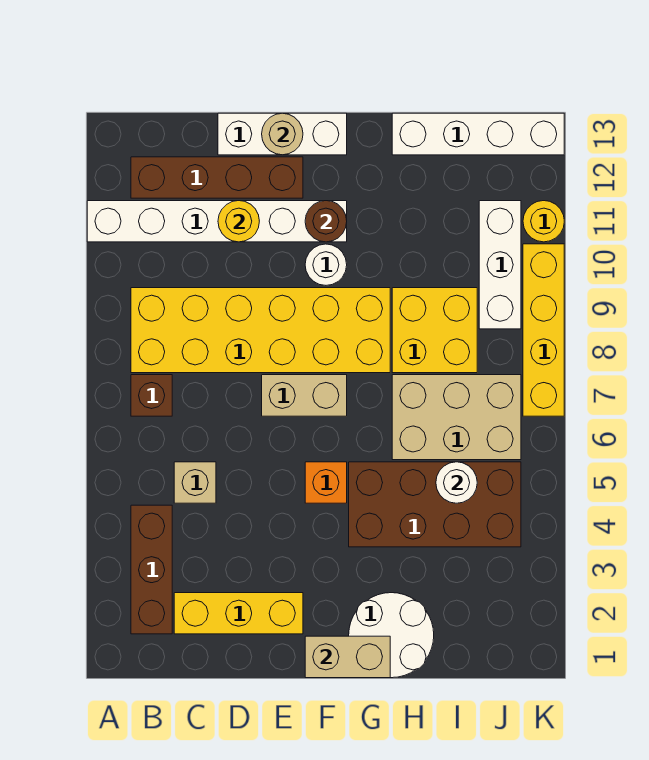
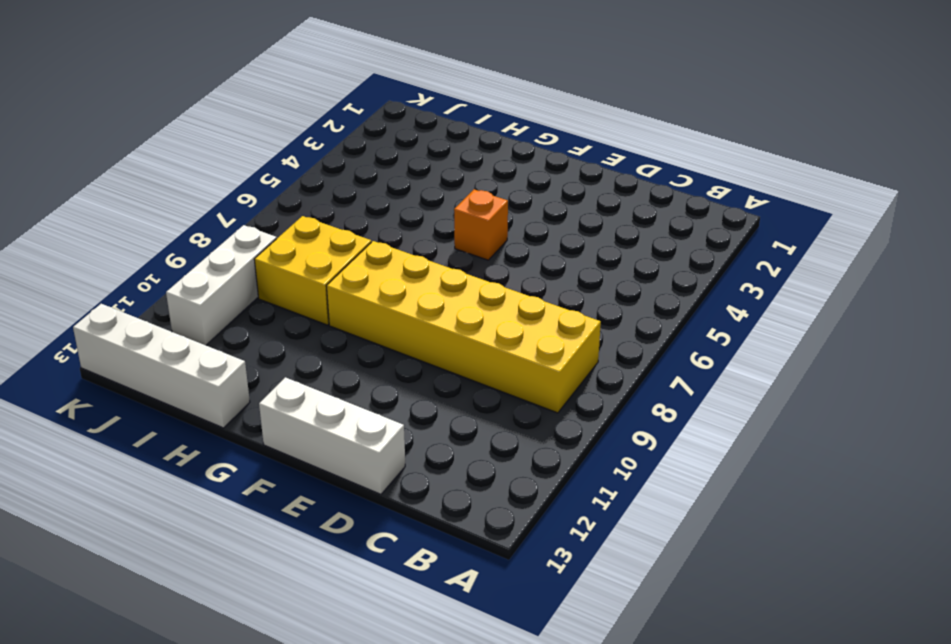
none -> white brick A11:F11 level 1
none -> brown brick B2:B4 level 1
none -> brown brick B7 level 1

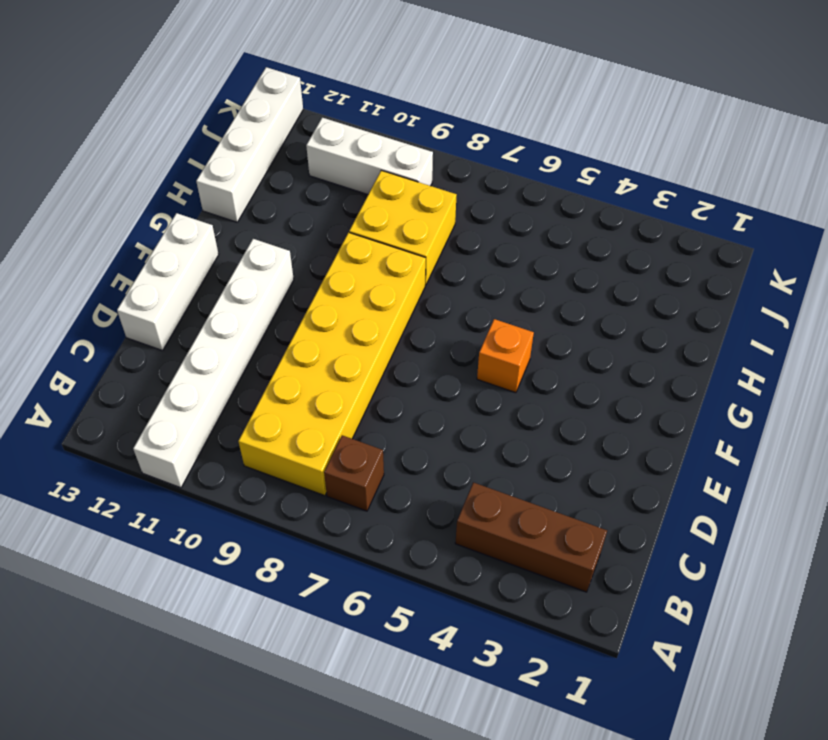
none -> brown brick B12:E12 level 1
none -> yellow brick C2:E2 level 1
none -> tan brick C5 level 1

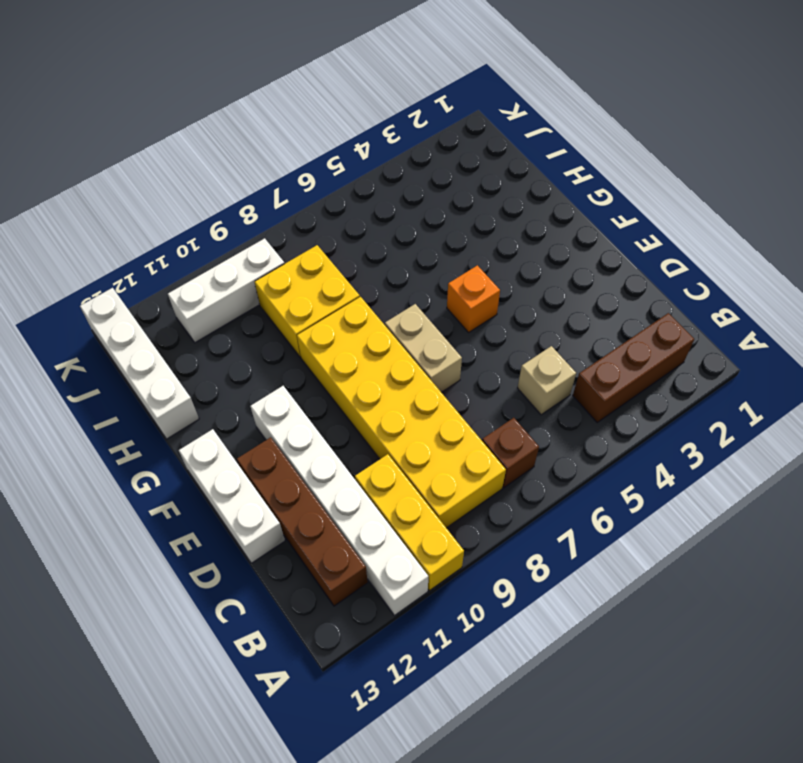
yellow brick A10:C10 level 1 -> yellow brick C2:E2 level 1
none -> white round brick F10 level 1
none -> white round brick G1:H2 level 1
none -> brown brick G4:J5 level 1

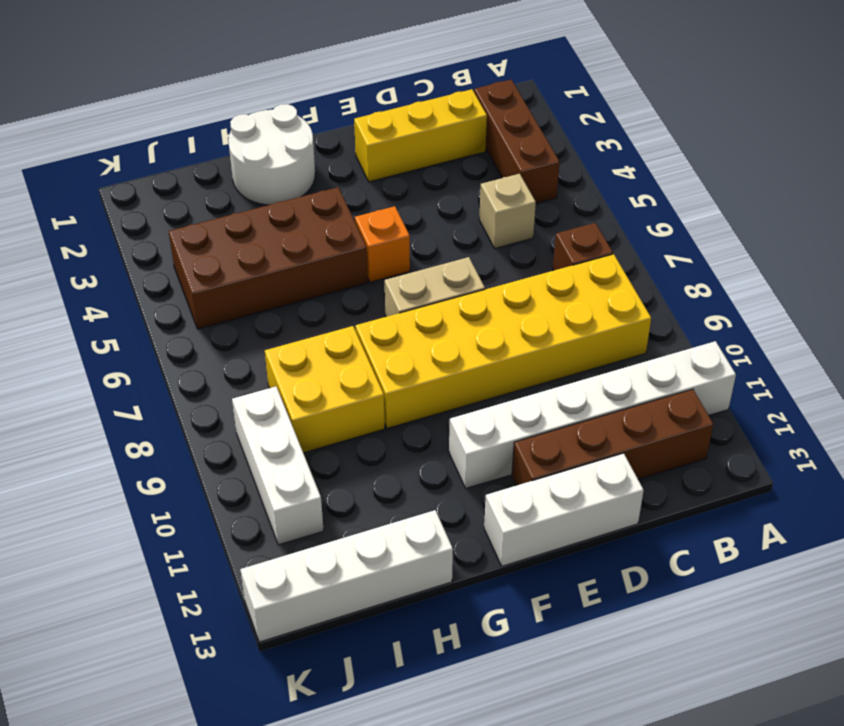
none -> white round brick F10 level 1
none -> tan brick H6:J7 level 1
none -> yellow brick K7:K10 level 1

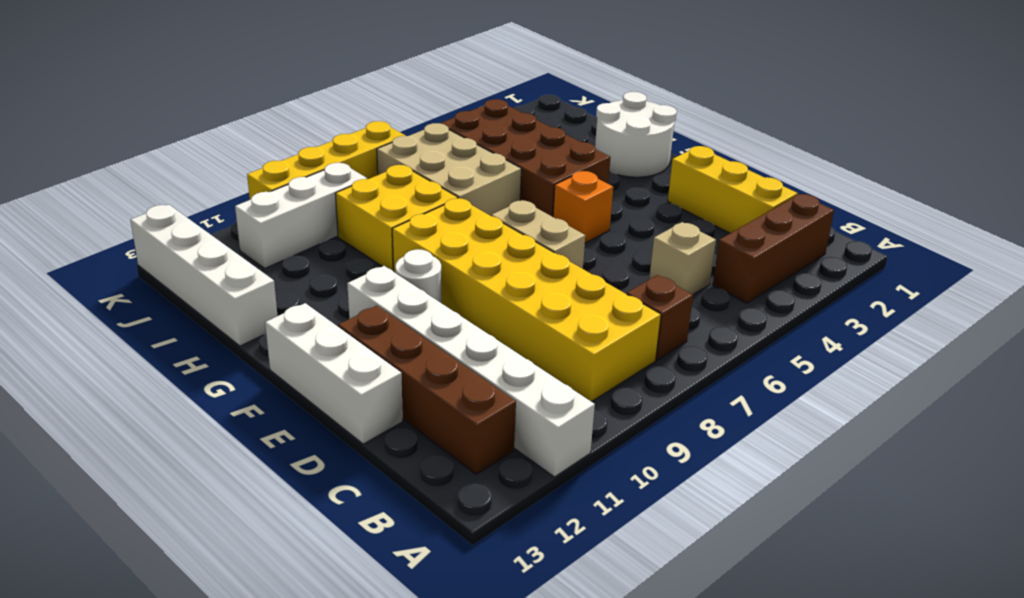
none -> yellow round brick K11 level 1
none -> yellow round brick D11 level 2
none -> tan round brick E13 level 2

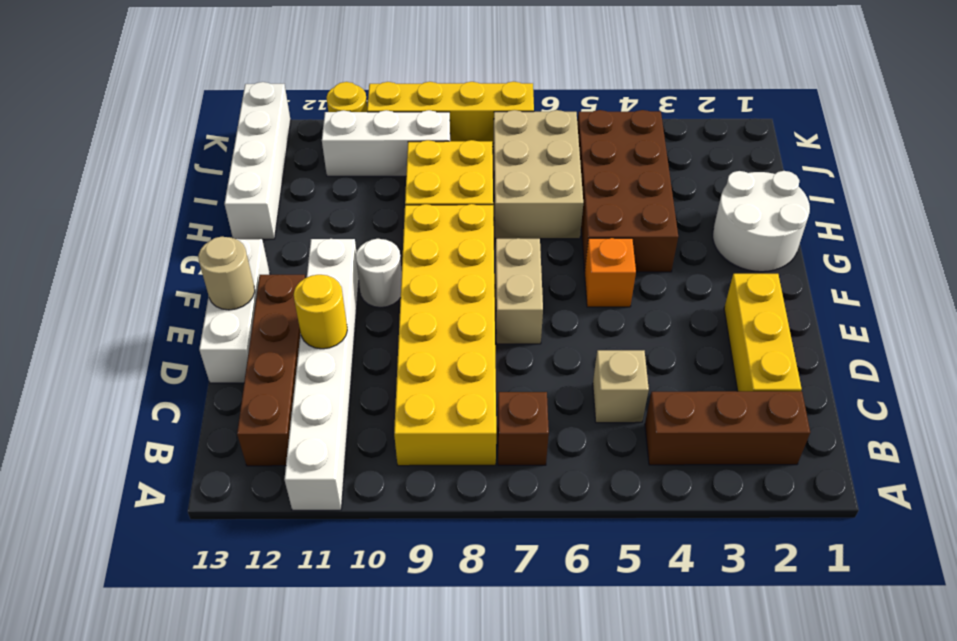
none -> tan brick F1:G1 level 2
none -> brown round brick F11 level 2
none -> white round brick I5 level 2

